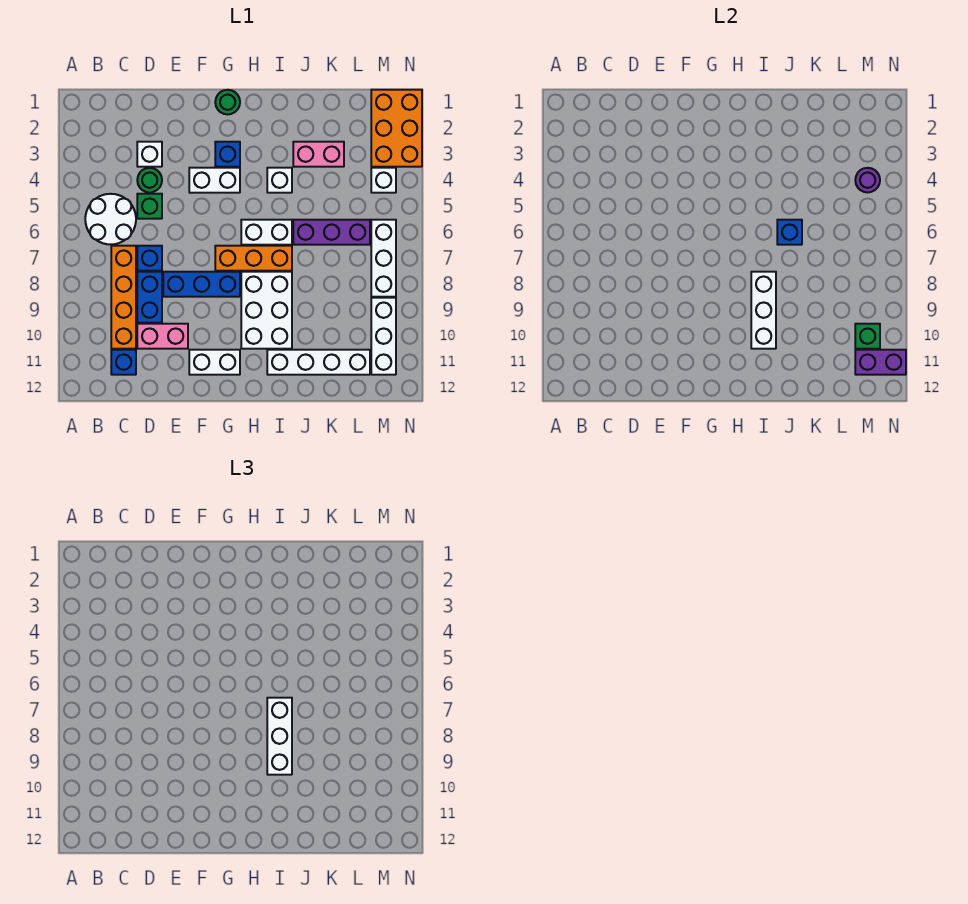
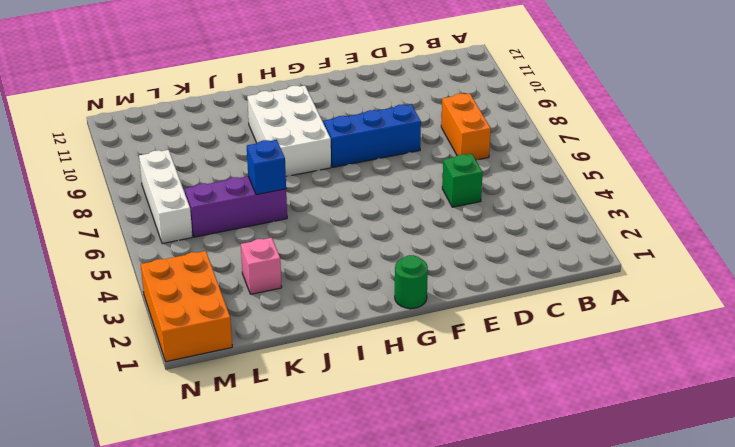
orange brick C7:C8 level 1 -> orange brick C7:C10 level 1
pink brick K3 level 1 -> pink brick J3:K3 level 1
none -> white round brick B5:C6 level 1
none -> blue brick C11 level 1
none -> white brick D3 level 1
none -> green round brick D4 level 1

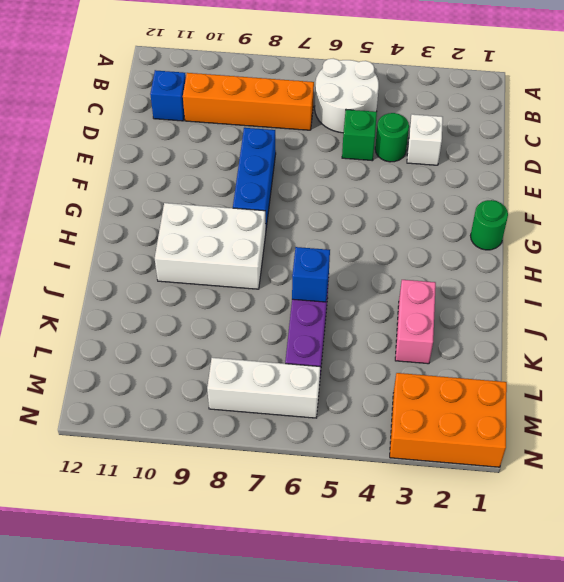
none -> blue brick D7 level 1
none -> blue brick D8:D9 level 1
none -> pink brick D10:E10 level 1
none -> white brick F4:G4 level 1

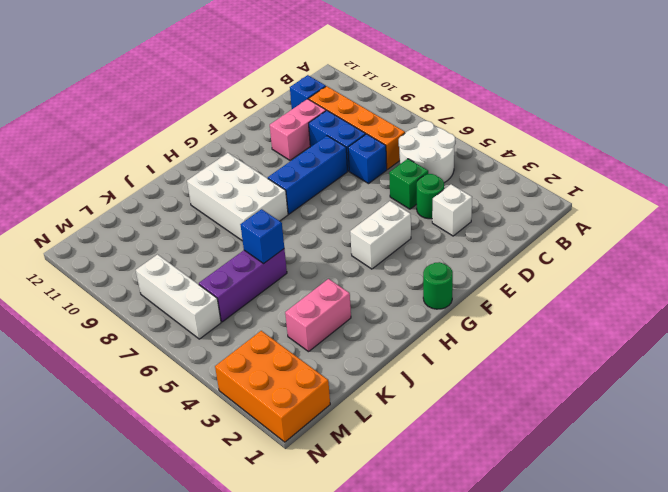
none -> white brick F11:G11 level 1
none -> blue brick G3 level 1
none -> orange brick G7:I7 level 1
none -> white brick H6:I6 level 1

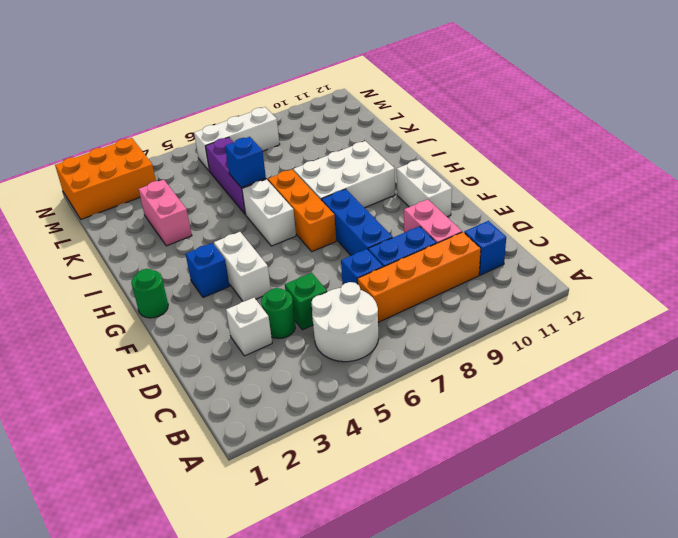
none -> white brick I4 level 1
none -> white brick I11:L11 level 1
none -> white brick M4 level 1
none -> white brick M9:M11 level 1

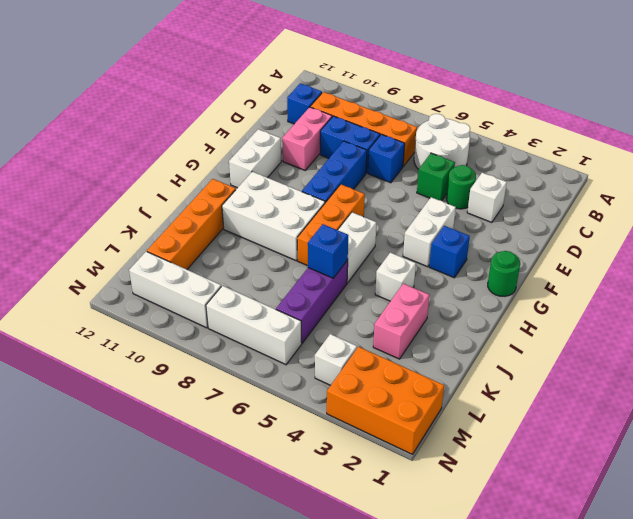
orange brick I11:L11 level 1 -> white brick I11:L11 level 1
none -> white brick I8:I10 level 2
none -> purple round brick M4 level 2
none -> green brick M10 level 2
none -> purple brick M11:N11 level 2

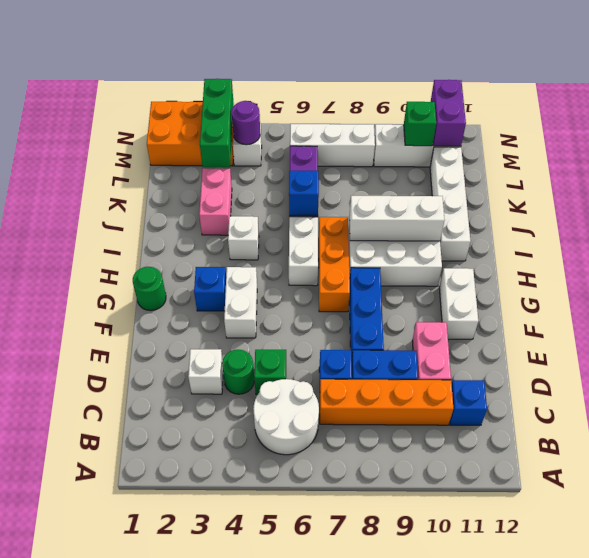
green brick L3:N3 level 2 -> none
none -> white brick I7:I9 level 3

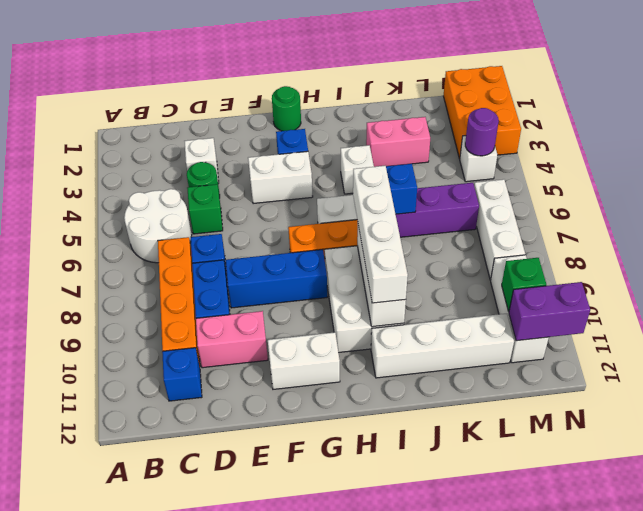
white brick I7:I10 level 3 -> white brick I7:I9 level 3

